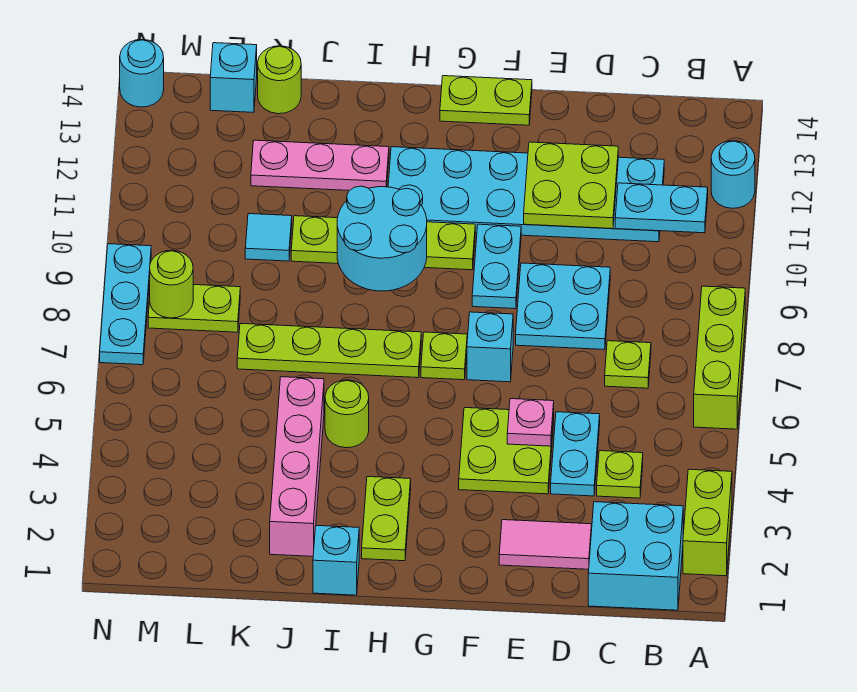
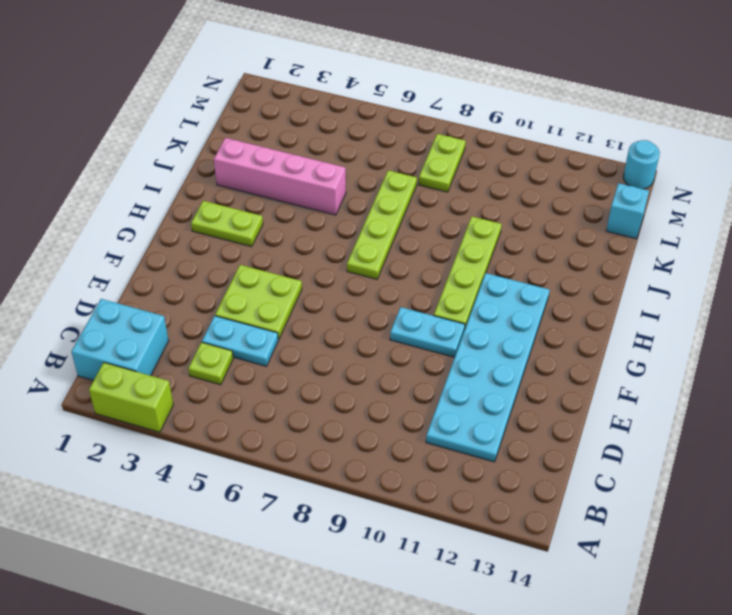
none -> lime brick A6:A8 level 1
none -> cyan round brick A12 level 1
none -> lime plate C7 level 1
none -> pink tile D2:E2 level 1

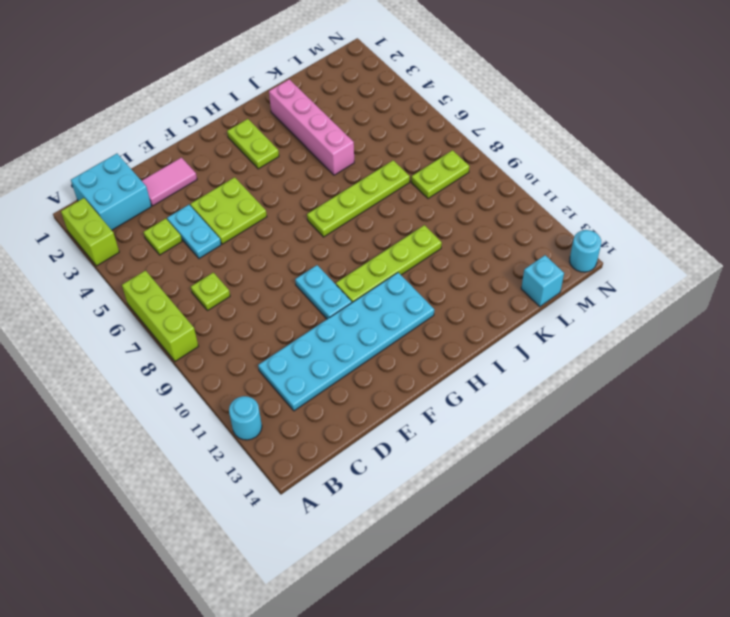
none -> cyan plate D8:E9 level 1
none -> cyan brick F7 level 1
none -> lime plate F14:G14 level 1
none -> lime plate G7 level 1

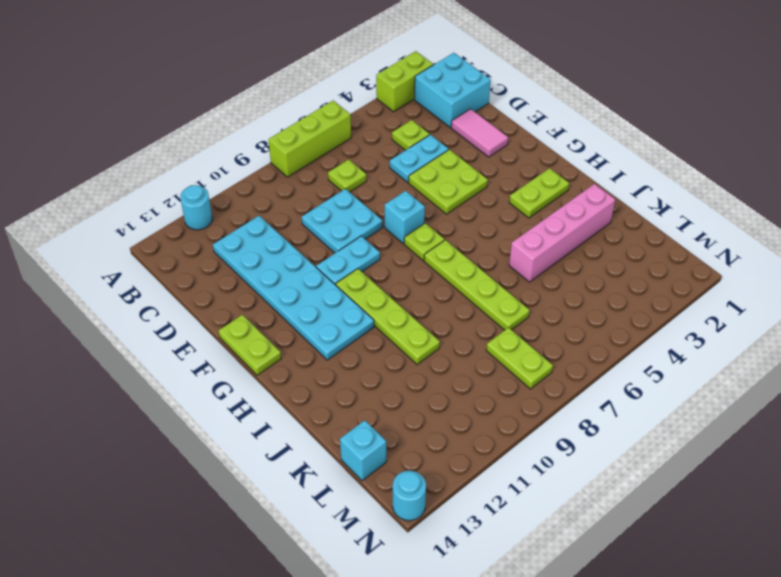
none -> cyan brick I1 level 1
none -> lime round brick I5 level 1
none -> pink plate I12:K12 level 1
none -> cyan tile K10 level 1

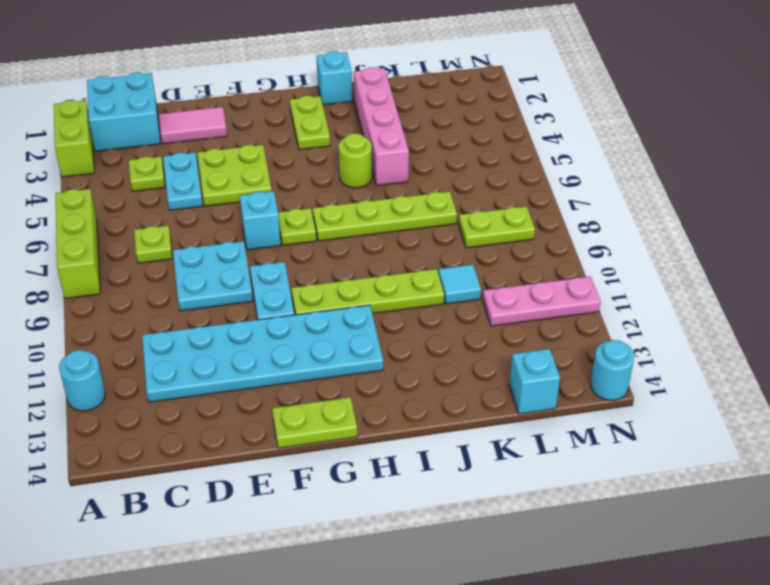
pink plate L11:N11 level 1 -> pink plate I12:K12 level 1
none -> lime round brick K14 level 1
none -> cyan plate N7:N9 level 1
none -> cyan plate B11:C11 level 2
none -> lime plate D11:E12 level 2

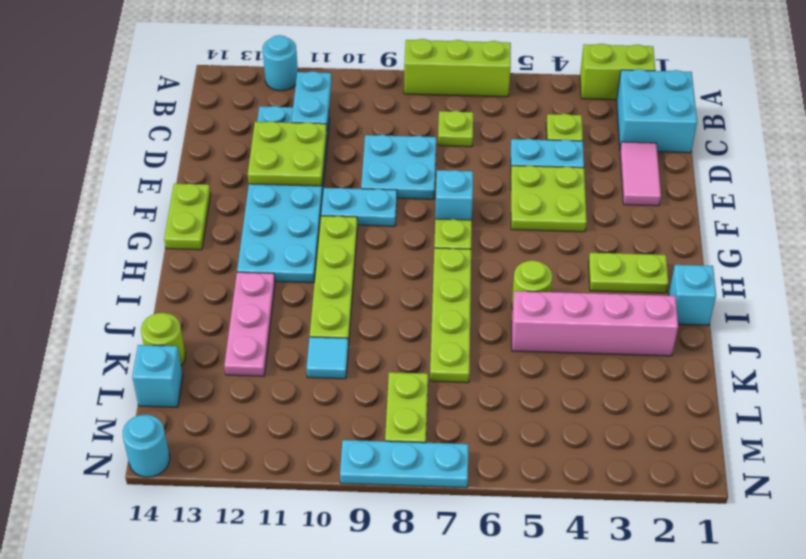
none -> pink plate E5 level 2
none -> cyan round brick H9:I10 level 2
none -> lime round brick M8 level 2

